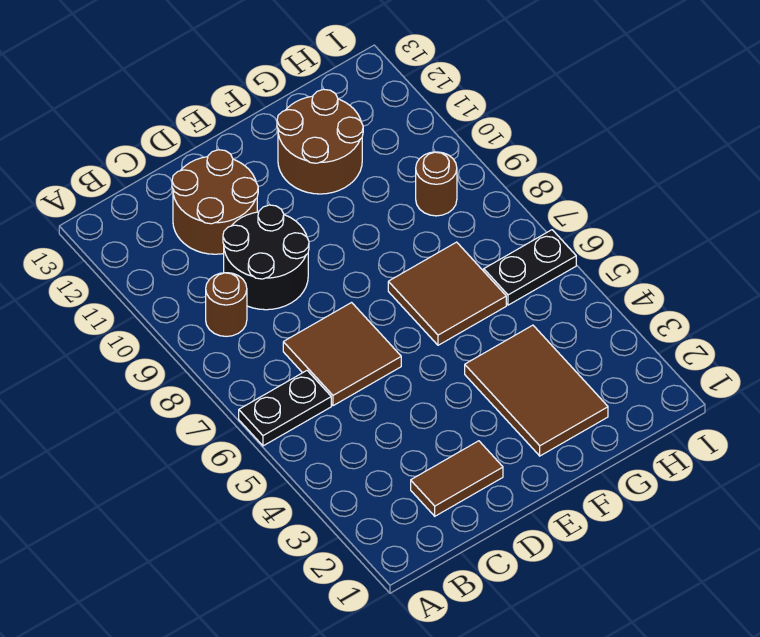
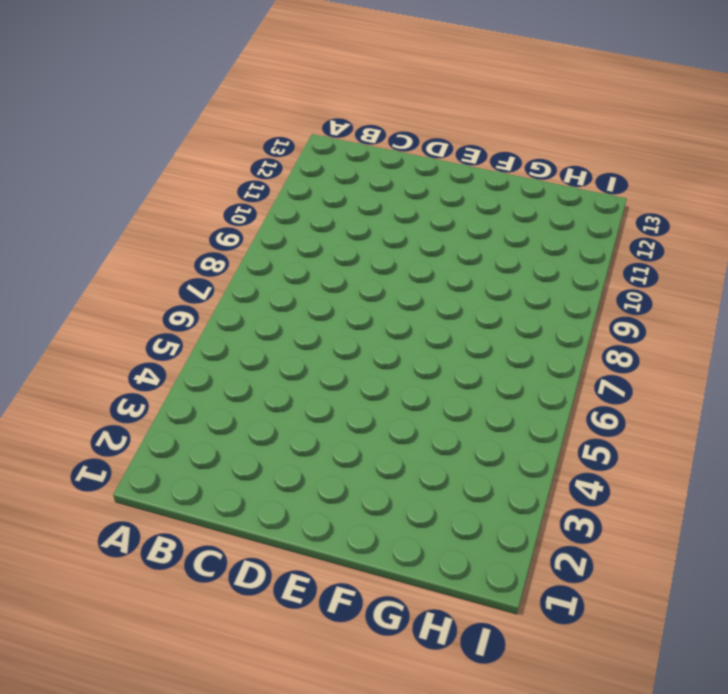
none -> black plate A6:B6 level 1
none -> brown round brick B9 level 1

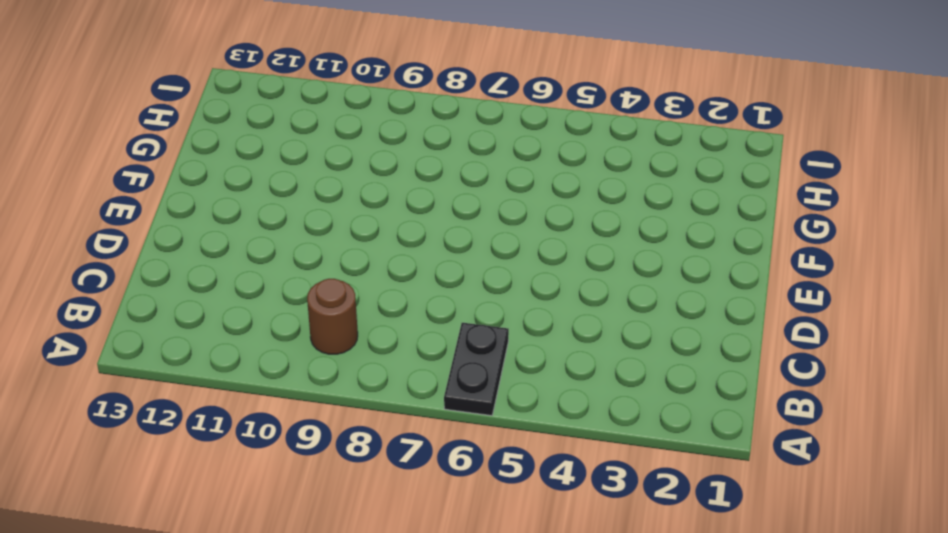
none -> brown tile C2:D2 level 1
none -> brown tile C6:D7 level 1

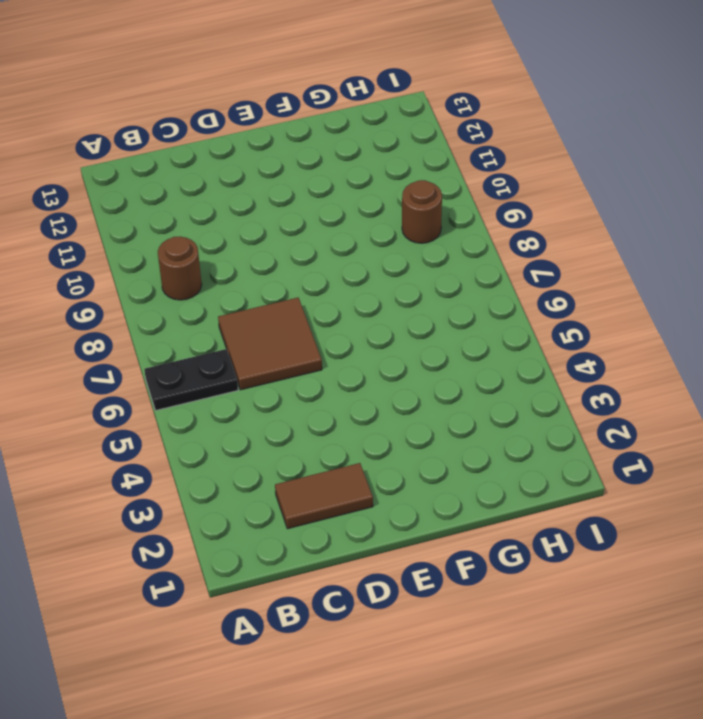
none -> black round brick C9:D10 level 1
none -> brown round brick C11:D12 level 1

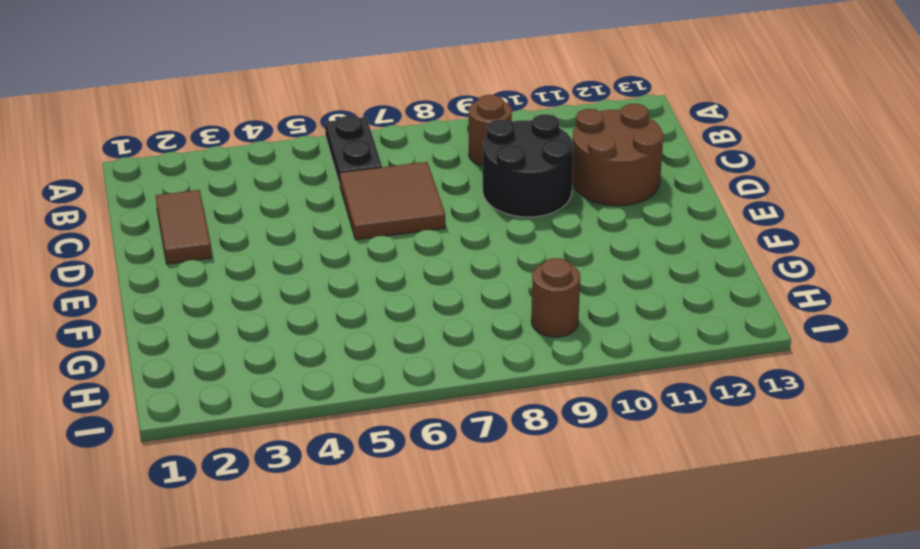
none -> brown tile F2:G4 level 1
none -> brown tile F6:G7 level 1

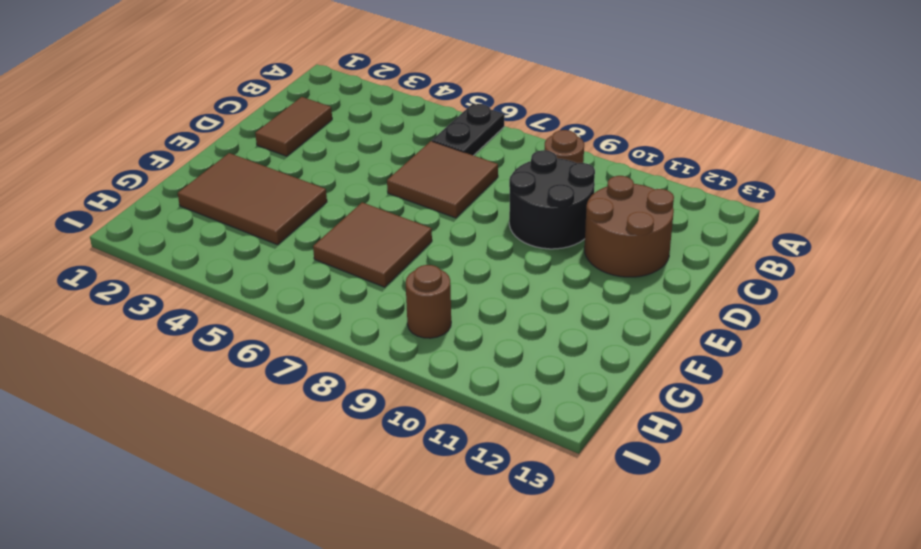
none -> brown round brick F11:G12 level 1
none -> black plate H6:I6 level 1

